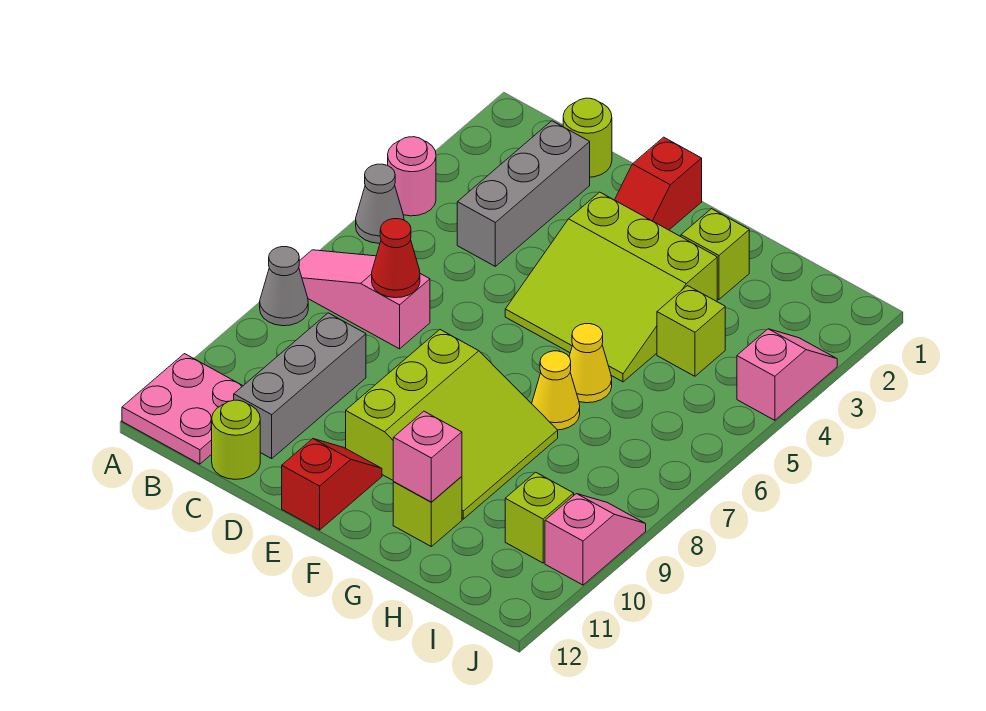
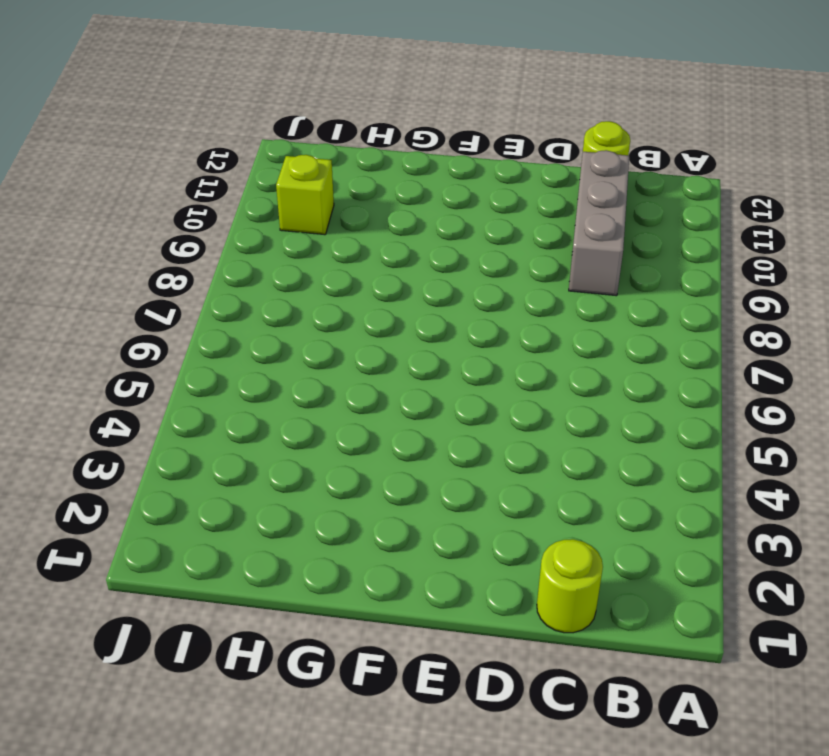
none -> pink round brick A4 level 1
none -> grey cone A5 level 1
none -> pink slope A7:C7 level 1 top C

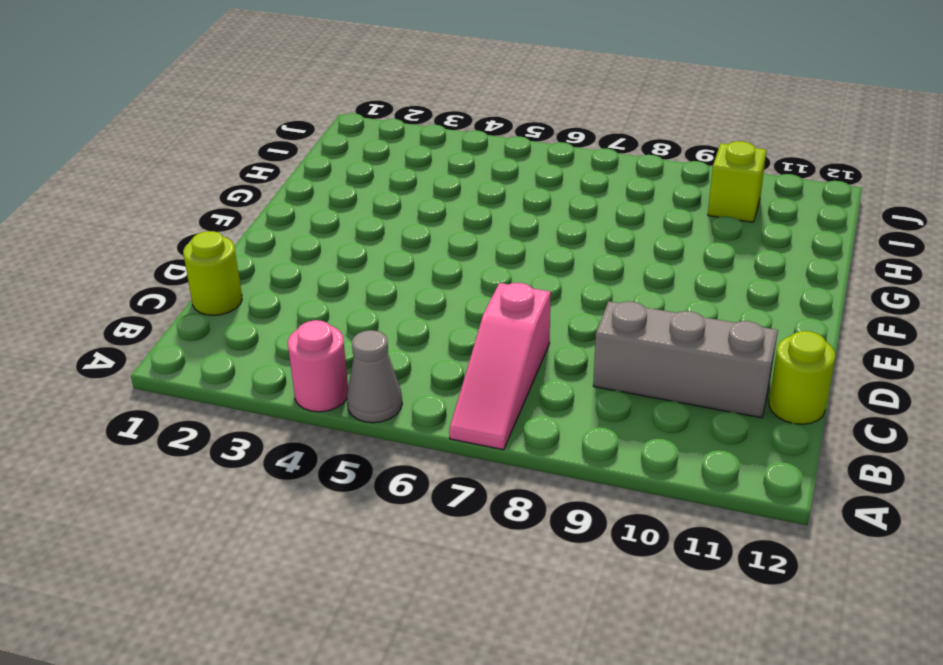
none -> grey cone A8 level 1
none -> pink plate A11:B12 level 1
none -> grey brick C2:C4 level 1

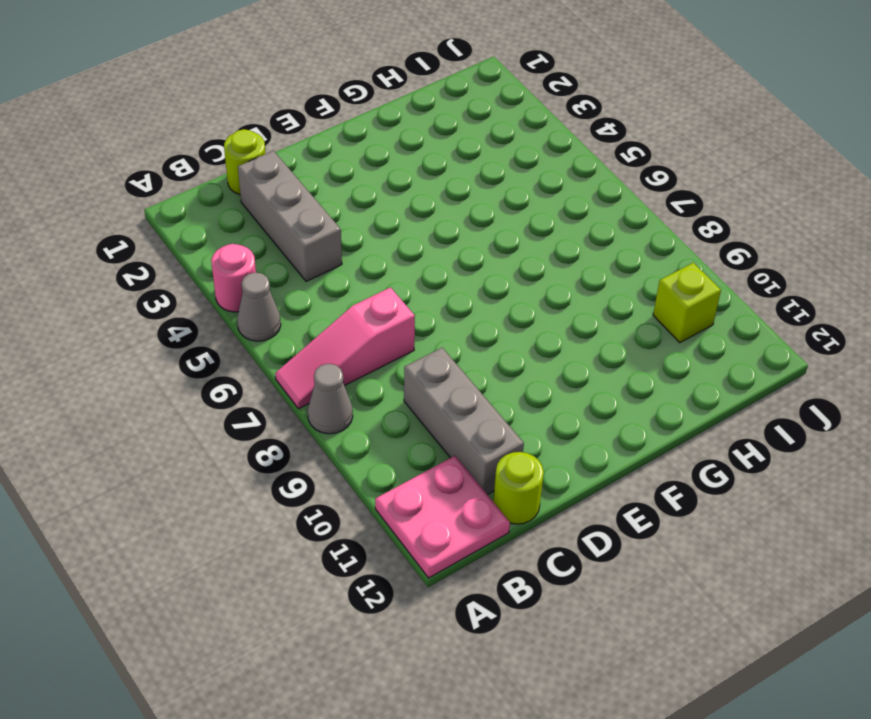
none -> red slope E1:E2 level 1 top 1
none -> lime slope E3:G5 level 1 top 3
none -> lime slope E8:G10 level 1 top E

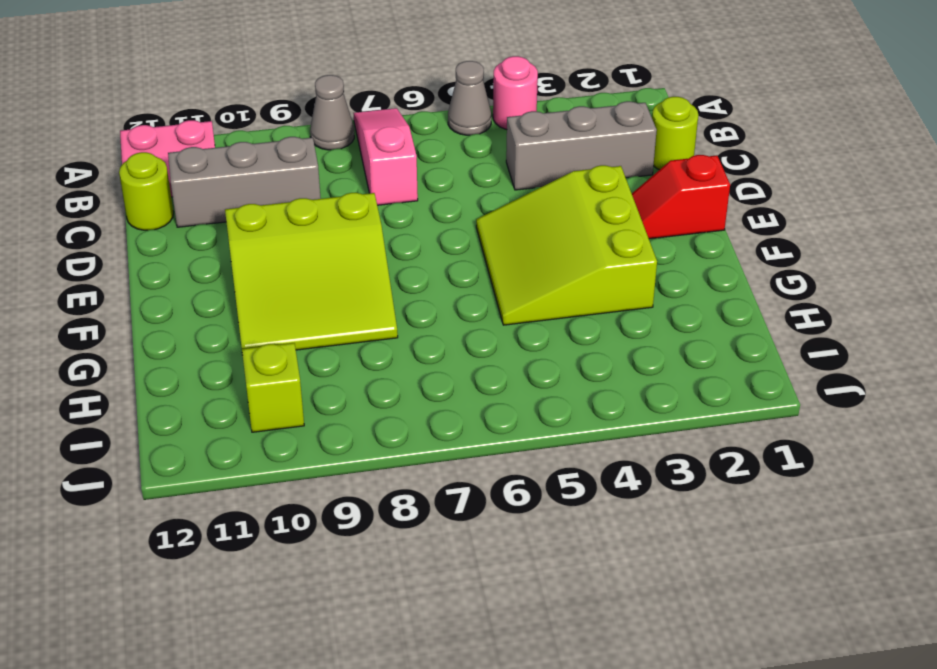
none -> red slope E11:E12 level 1 top 12
none -> lime brick G2 level 1
none -> yellow cone G6 level 1

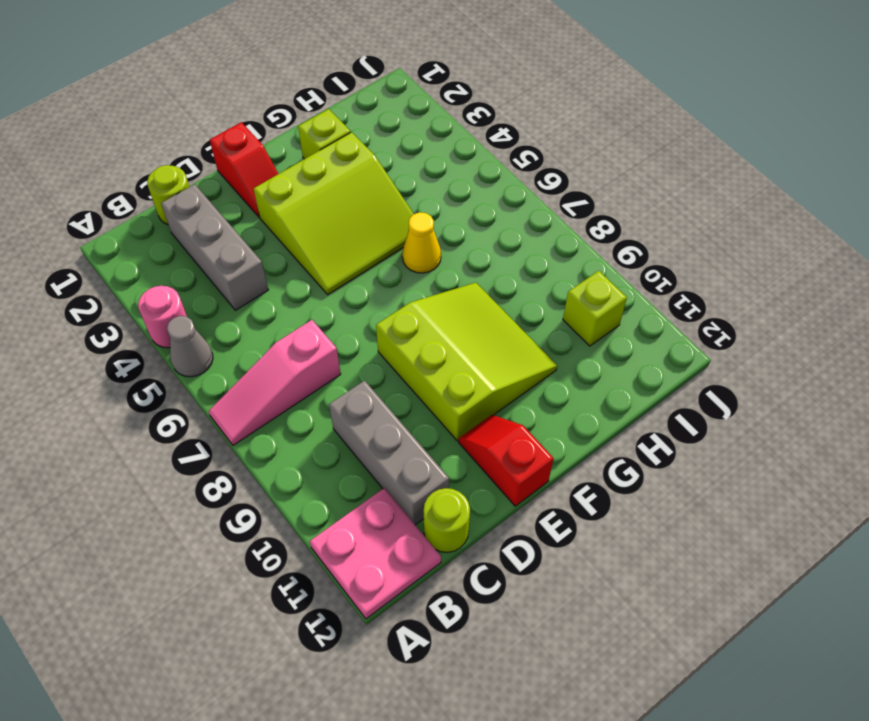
none -> grey cone A8 level 1
none -> yellow cone G7 level 1
none -> lime brick G11 level 1

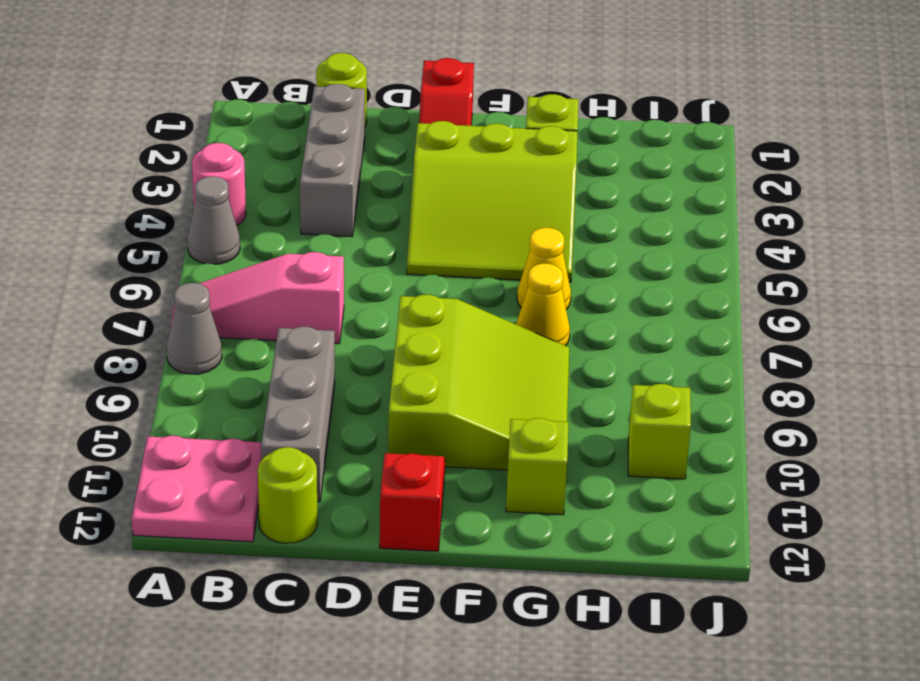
none -> lime brick H4 level 1
none -> pink slope J3:J4 level 1 top 4
none -> pink slope J9:J10 level 1 top 10

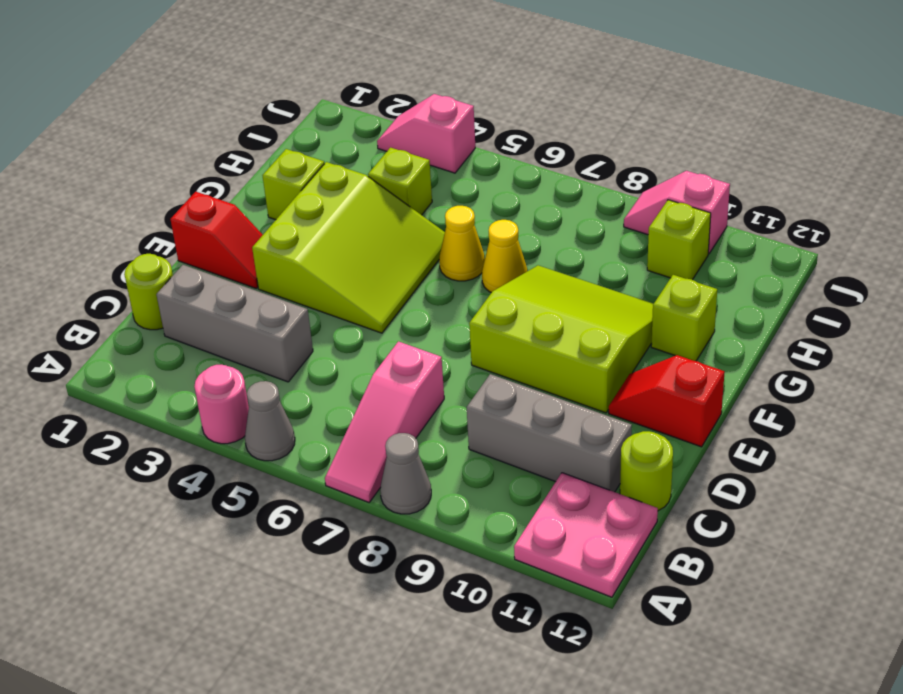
none -> red cone C7 level 2
none -> pink brick G11 level 2

